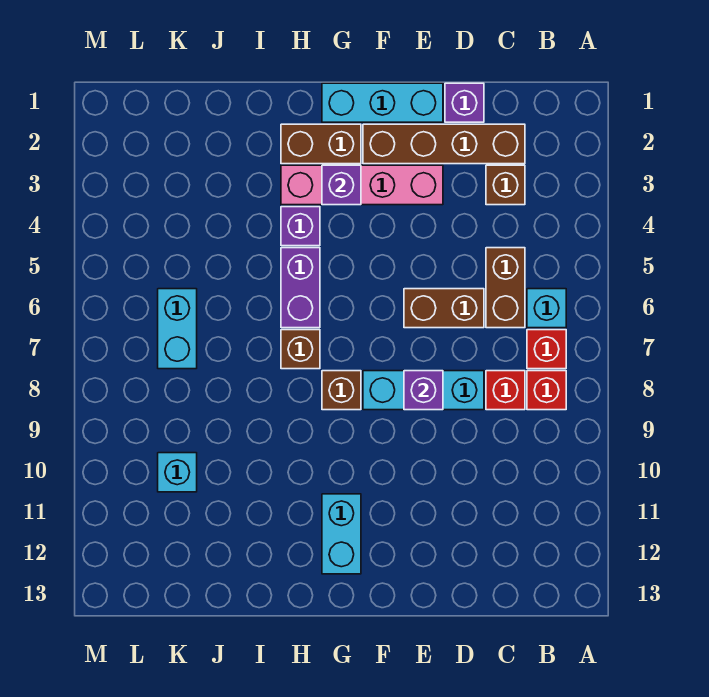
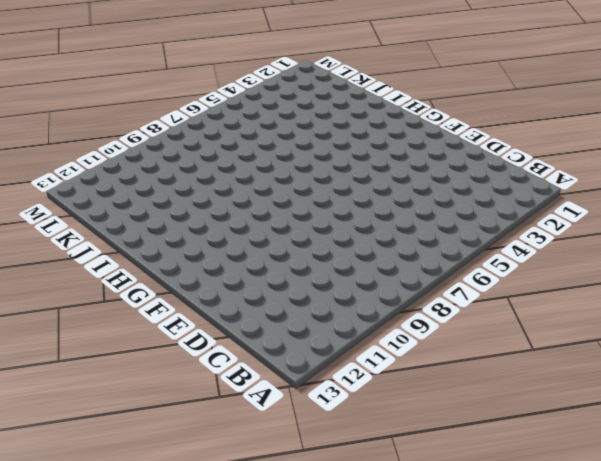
none -> cyan brick B6 level 1
none -> red brick B7 level 1
none -> red brick B8 level 1

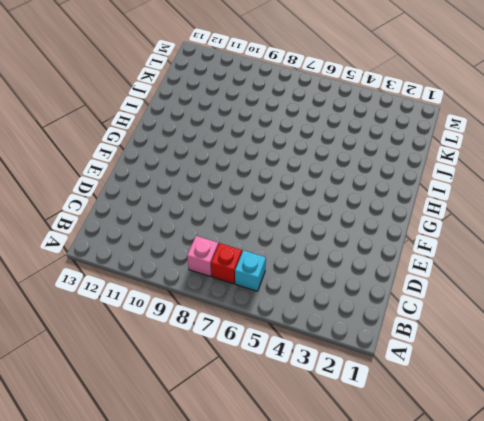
pink brick B8 level 1 -> red brick B8 level 1
none -> brown brick C2:F2 level 1
none -> brown brick C3 level 1
none -> brown brick C5:C6 level 1

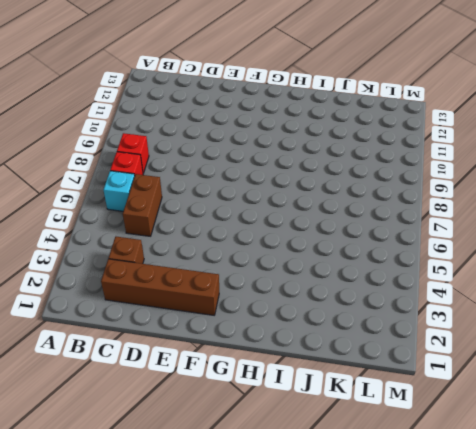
none -> red brick C8 level 1
none -> purple brick D1 level 1
none -> brown brick D6:E6 level 1

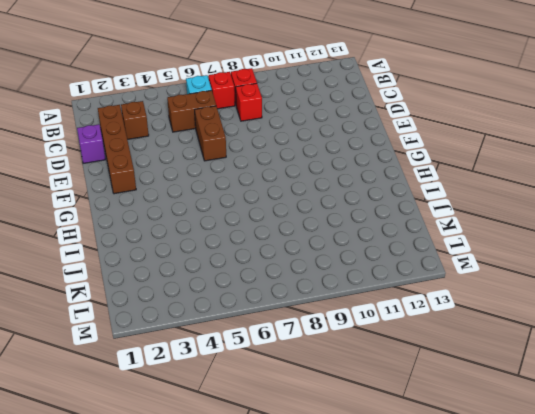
none -> cyan brick D8:F8 level 1
none -> cyan brick E1:G1 level 1
none -> pink brick E3:H3 level 1

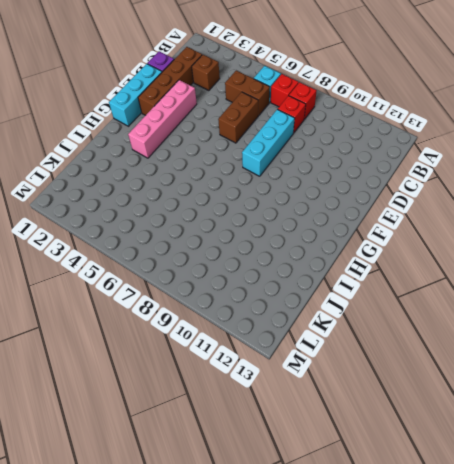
none -> brown brick G2:H2 level 1
none -> brown brick G8 level 1
none -> cyan brick G11:G12 level 1

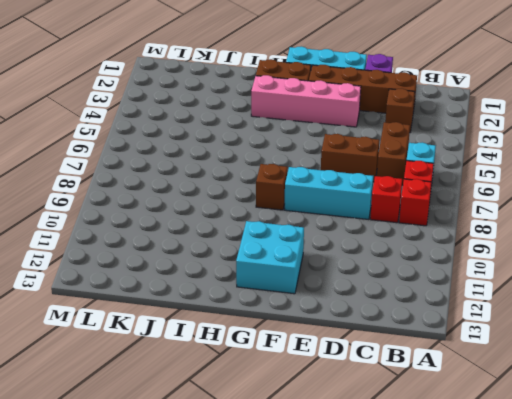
cyan brick F11:G12 level 1 -> cyan brick G11:G12 level 1
none -> purple brick H4 level 1
none -> purple brick H5:H6 level 1
none -> brown brick H7 level 1

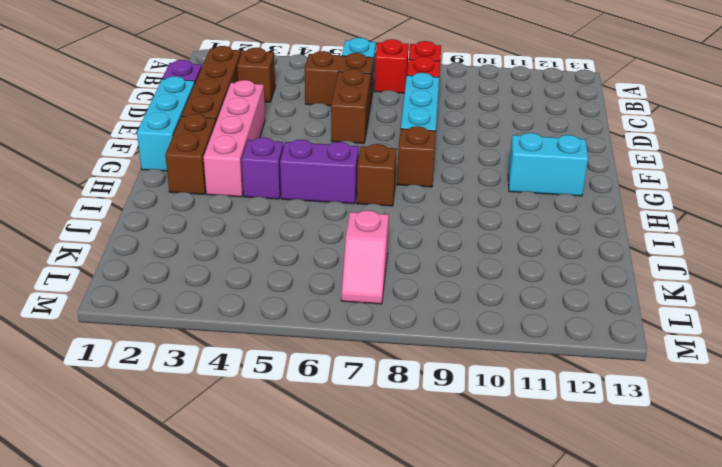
pink slope K7:L7 level 1 top K -> cyan brick K6:K7 level 1
none -> cyan brick K10 level 1
none -> purple brick E8 level 2
none -> purple brick G3 level 2

